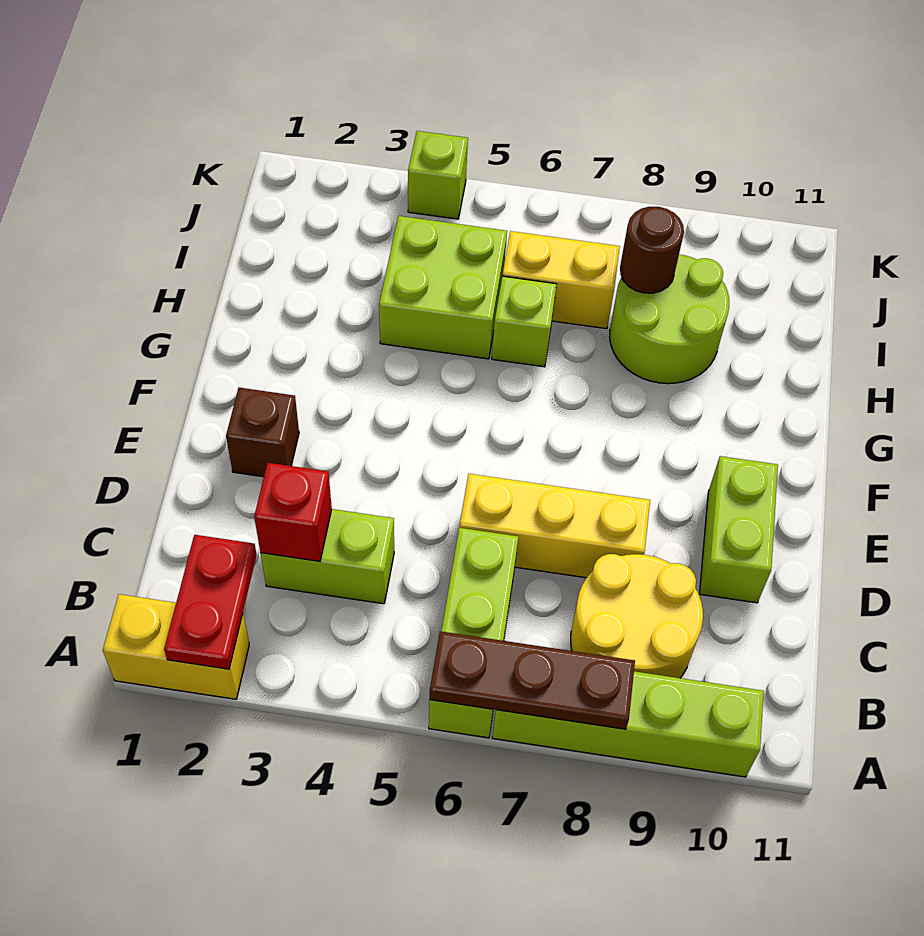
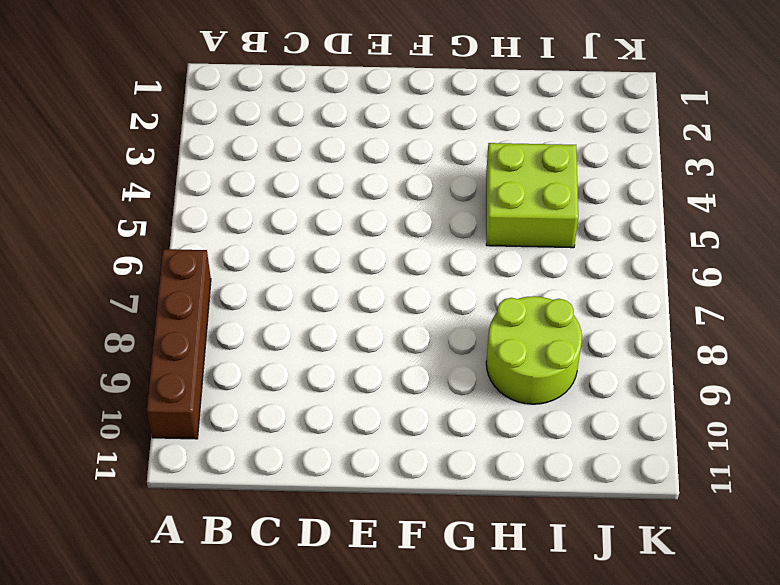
brown brick A7:A10 level 1 -> lime brick A7:A10 level 1
none -> yellow brick A1:A2 level 1
none -> lime brick A6:C6 level 1
none -> yellow round brick B8:C9 level 1

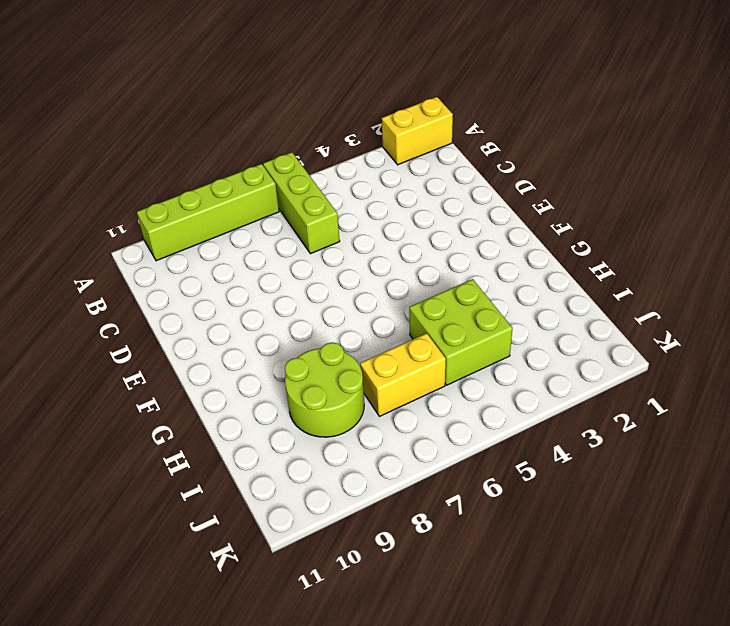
none -> yellow round brick B8:C9 level 1
none -> lime brick C3:C4 level 1
none -> yellow brick D6:D8 level 1

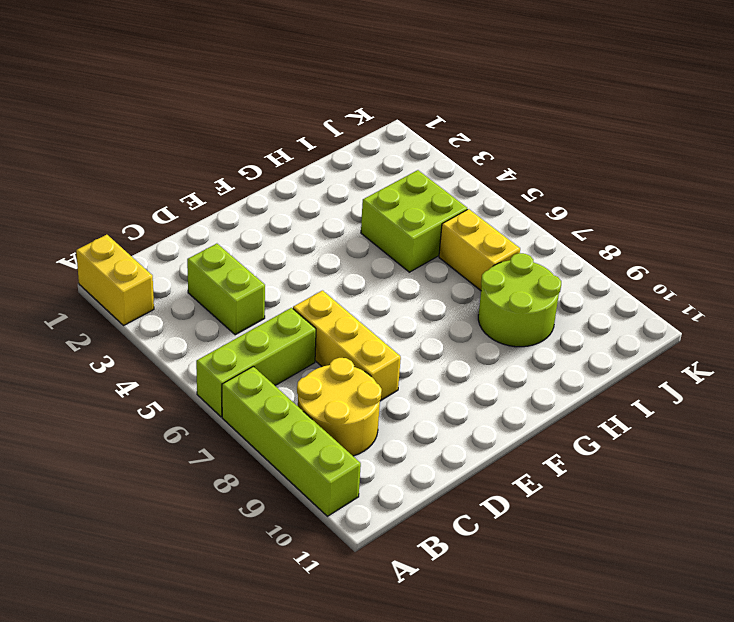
none -> lime brick D10:E10 level 1
none -> brown brick E2 level 1
none -> lime brick H6 level 1

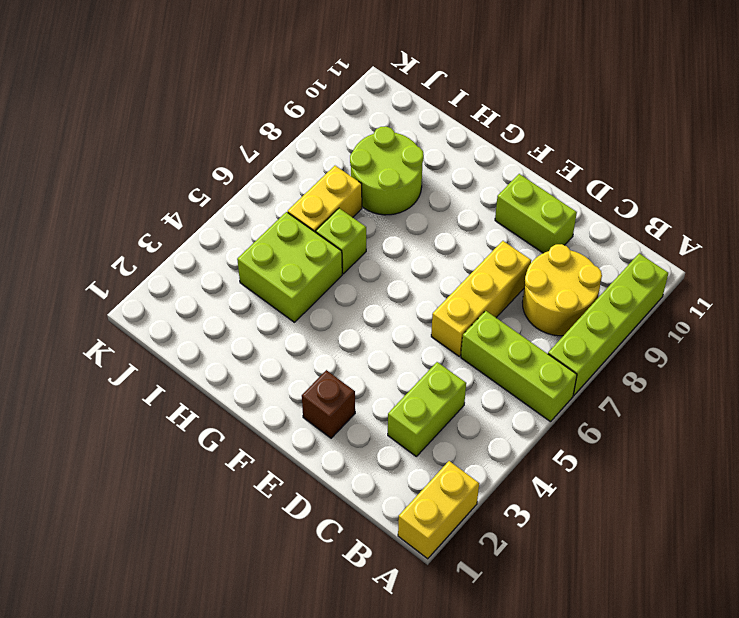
none -> lime brick K4 level 1
none -> red plate A2:B2 level 2
none -> brown plate A6:A8 level 2

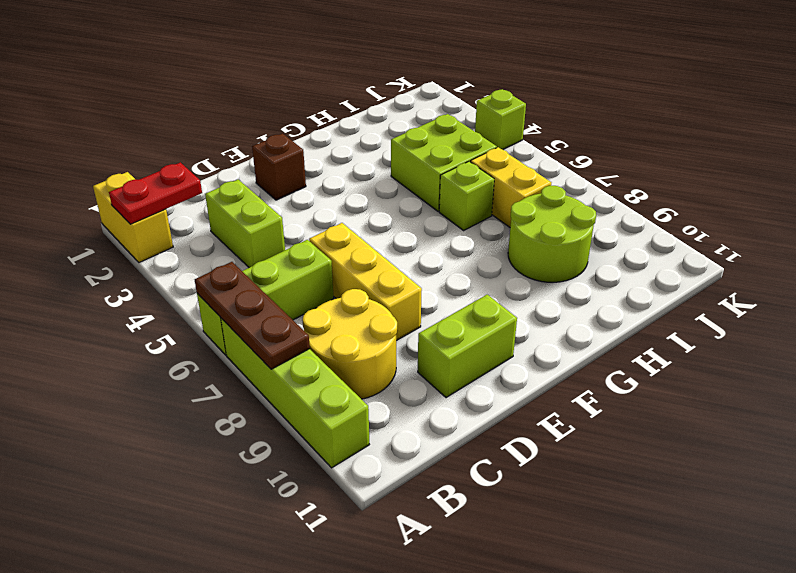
none -> red brick C3 level 2
none -> brown round brick I8 level 2

